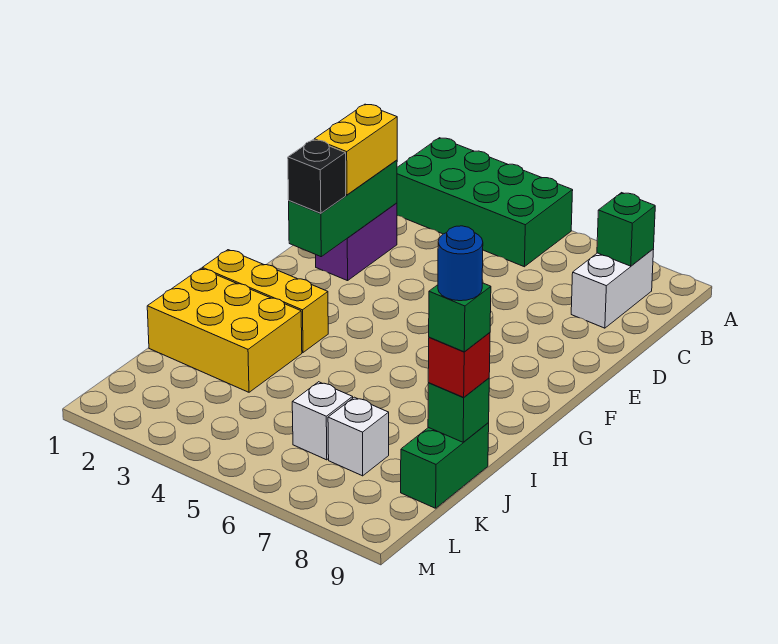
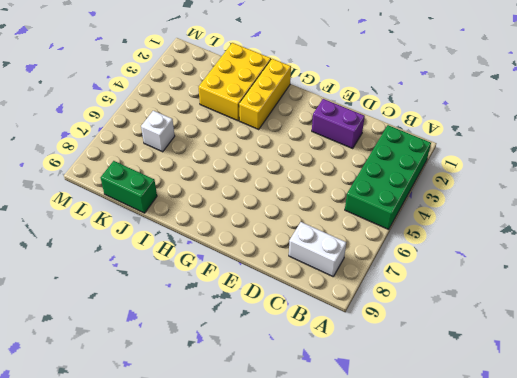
none -> white brick K7 level 1
none -> green brick B8 level 2
none -> green brick D2:F2 level 2

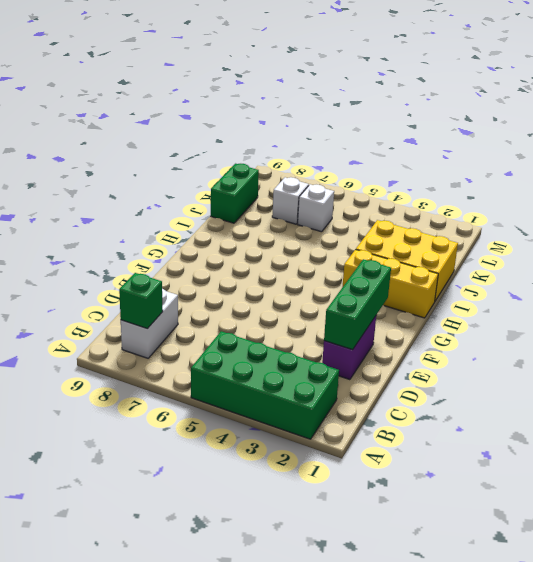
none -> green brick J9 level 2
none -> yellow brick D2:E2 level 3
none -> black brick F2 level 3

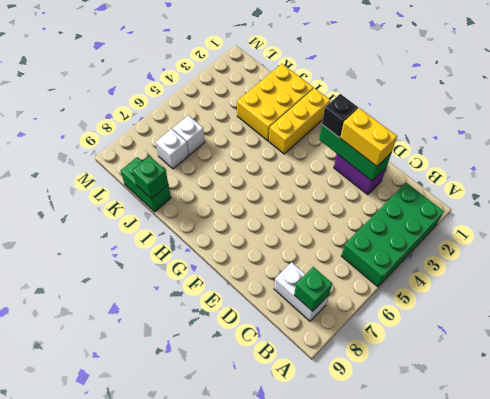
none -> red brick J9 level 3
none -> green brick J9 level 4
none -> blue round brick J9 level 5

